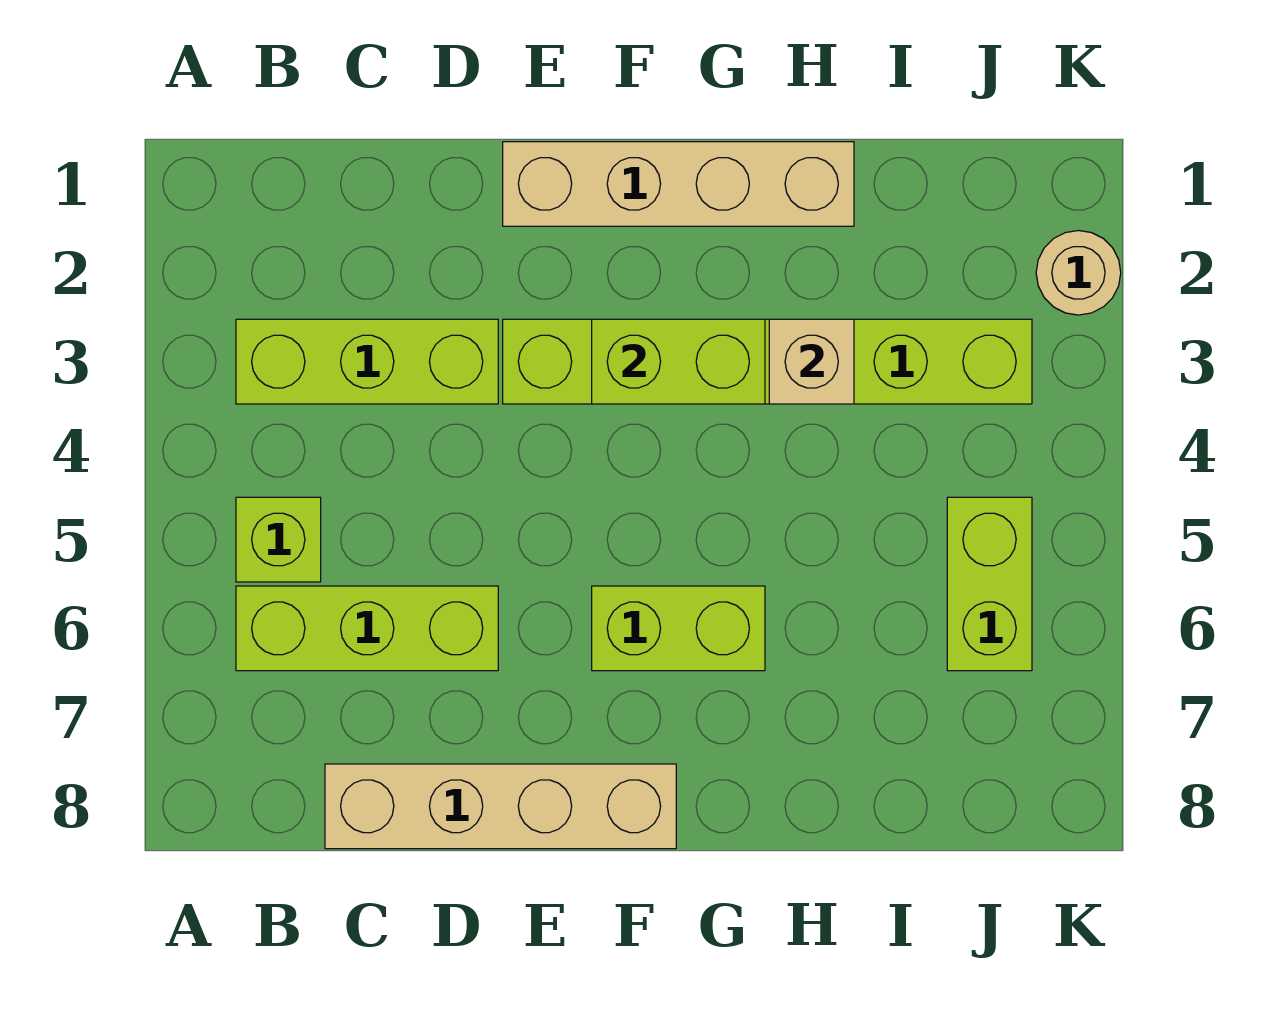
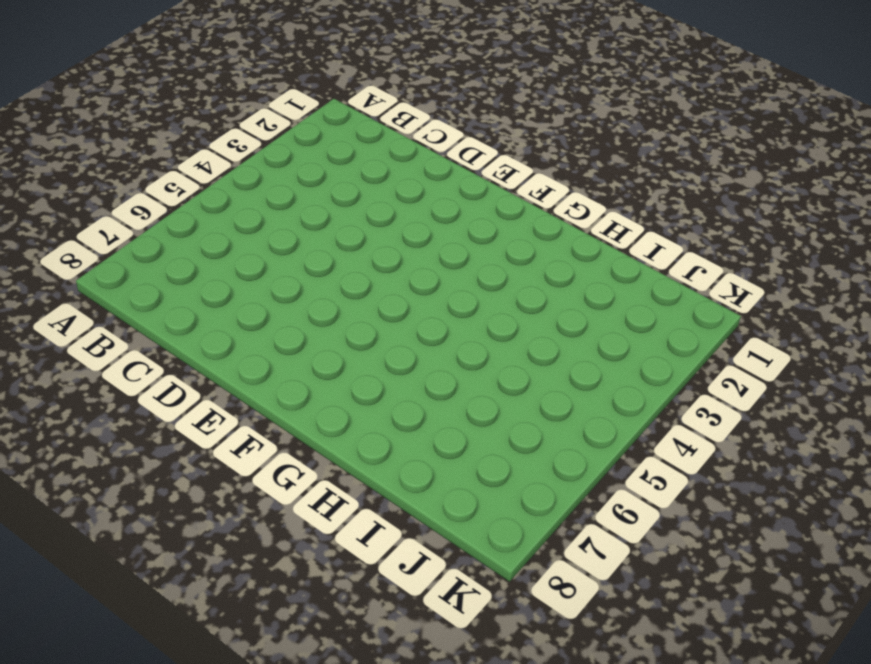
none -> lime brick B3:D3 level 1
none -> lime brick B5 level 1

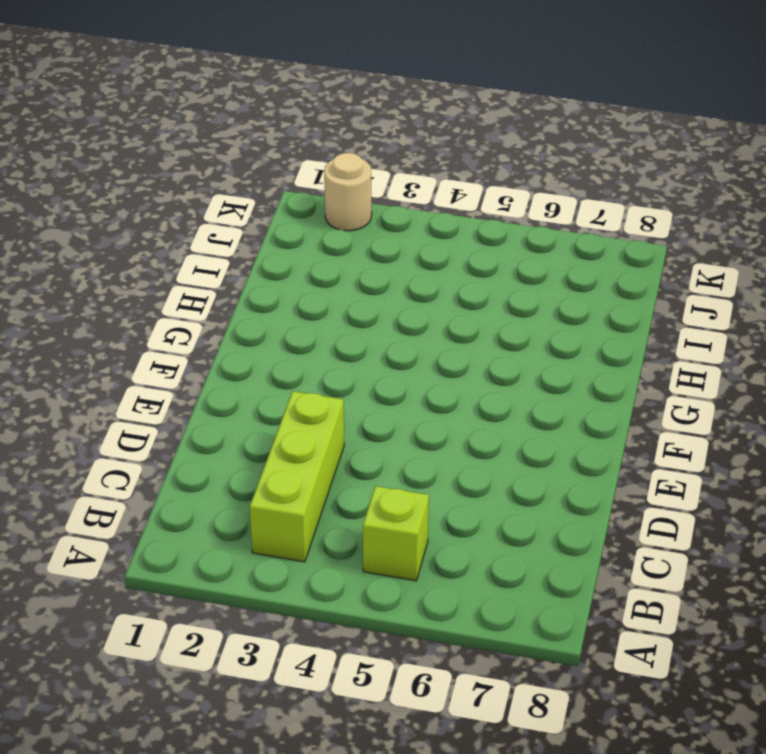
none -> lime brick B6:D6 level 1
none -> tan brick C8:F8 level 1

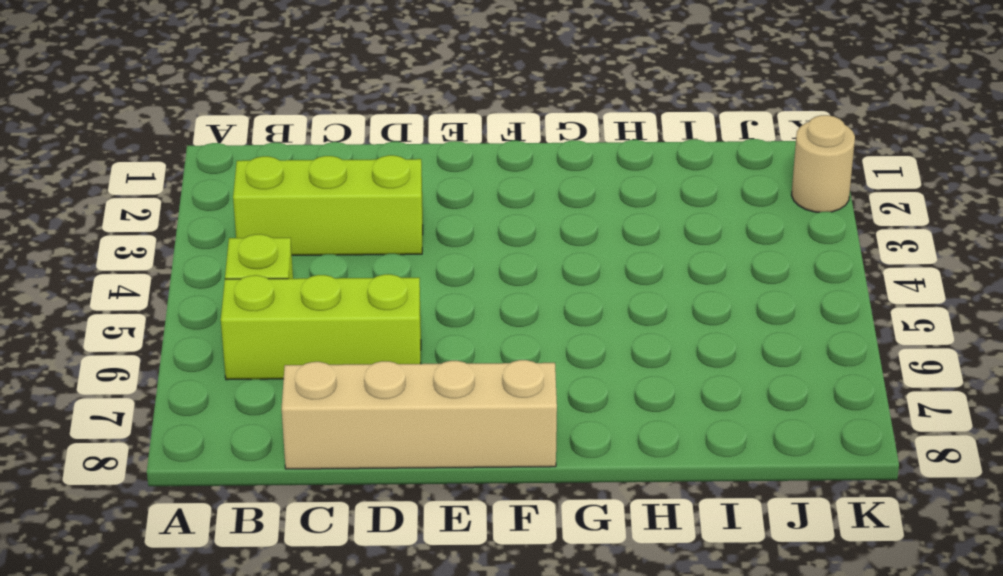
none -> tan brick E1:H1 level 1
none -> lime brick E3:J3 level 1

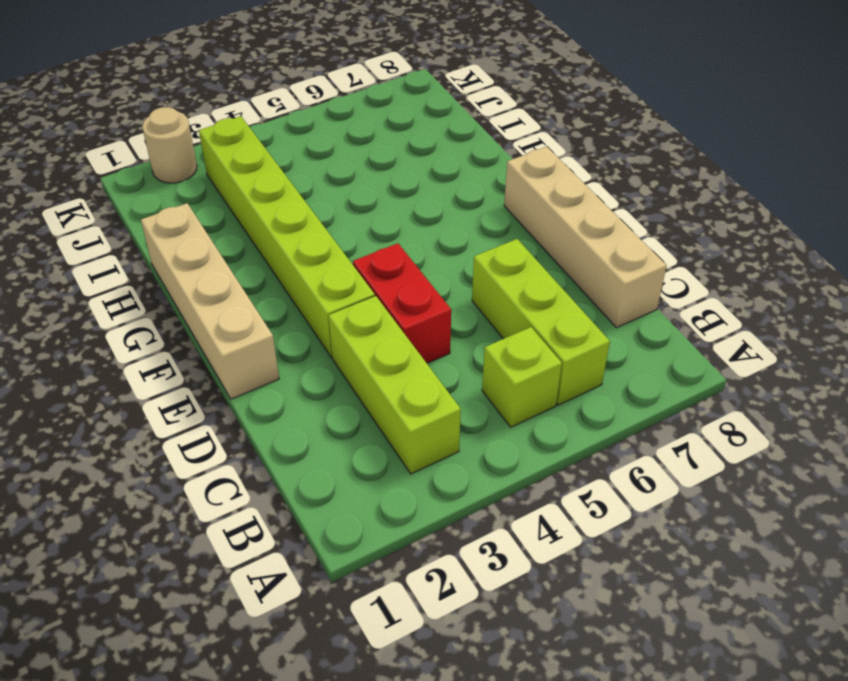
red brick D4:E4 level 1 -> none
none -> lime brick F6:G6 level 1
none -> lime brick J5:J6 level 1

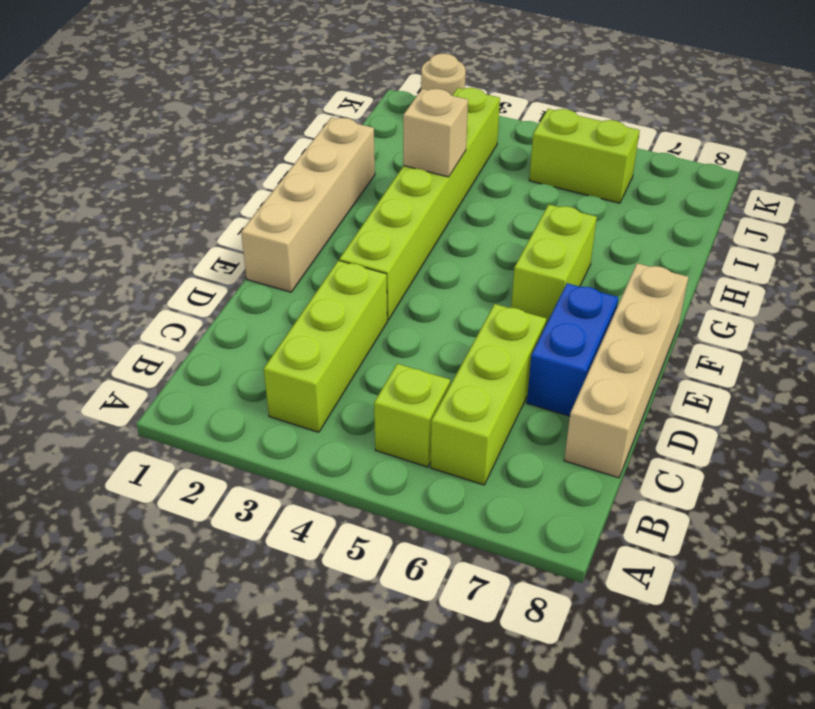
blue brick D7:E7 level 1 -> none
none -> lime brick F3:G3 level 2

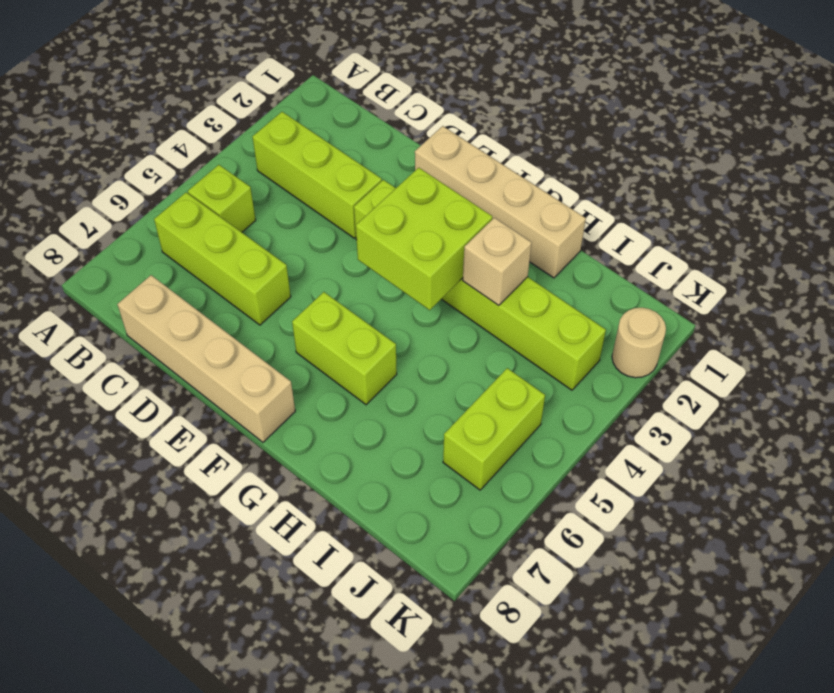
lime brick F3:G4 level 2 -> lime brick F3:G3 level 2

